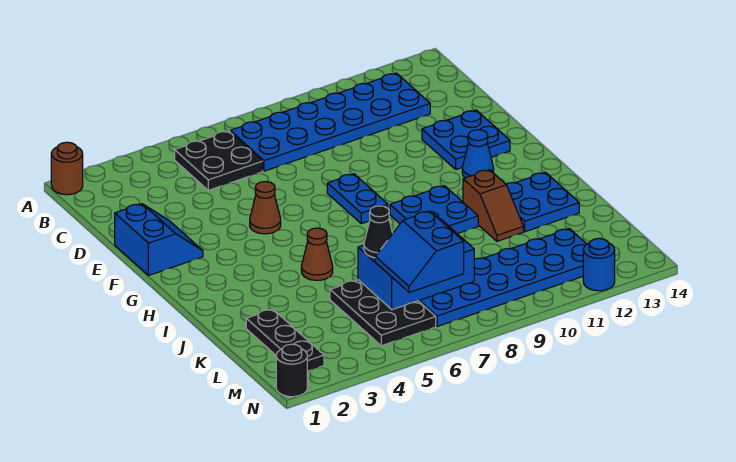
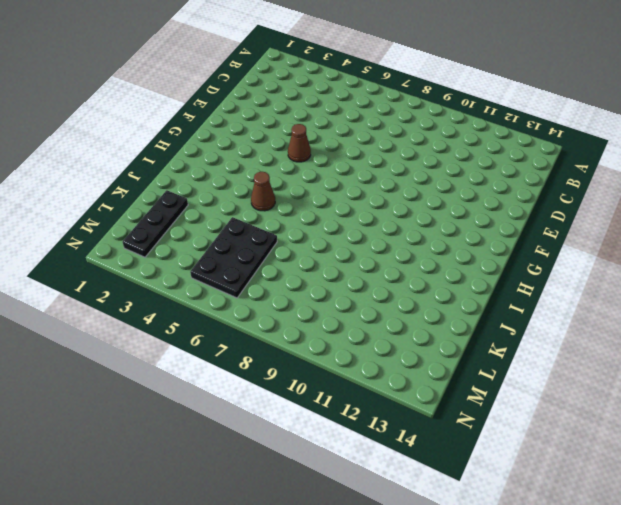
none -> brown round brick A1 level 1
none -> black plate B5:C6 level 1
none -> blue plate B7:C12 level 1

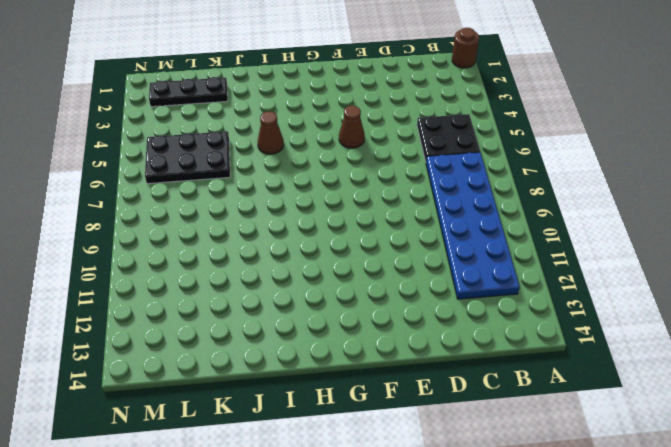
none -> blue slope E1:F2 level 1 top 1
none -> blue plate E12:F13 level 1
none -> blue plate F8:G8 level 1

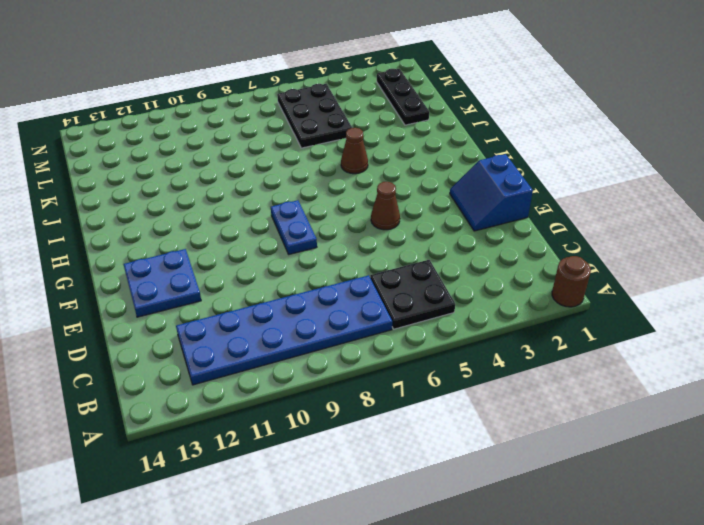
none -> blue cone G12 level 1
none -> blue plate H9:I10 level 1
none -> brown slope I11:J11 level 1 top I

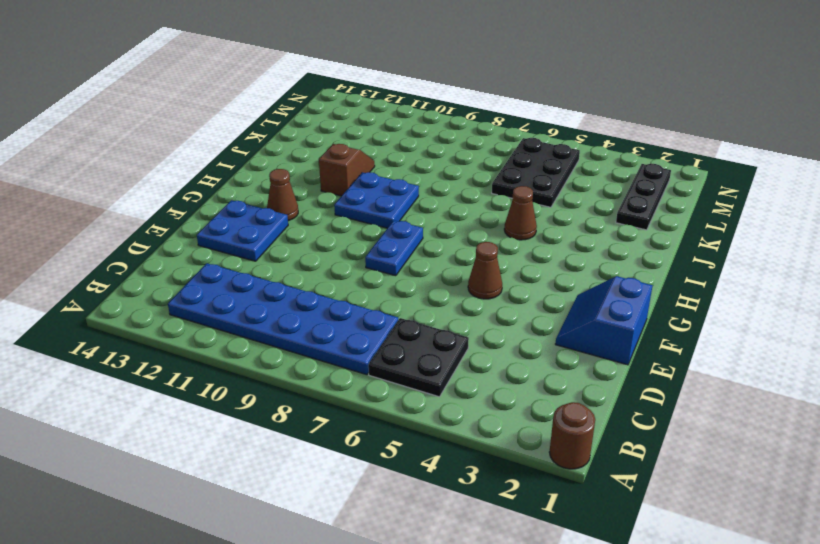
brown cone G12 level 1 -> blue cone G12 level 1
none -> blue plate I12:J13 level 1
none -> blue plate L7:M12 level 1
none -> black round brick N1 level 1

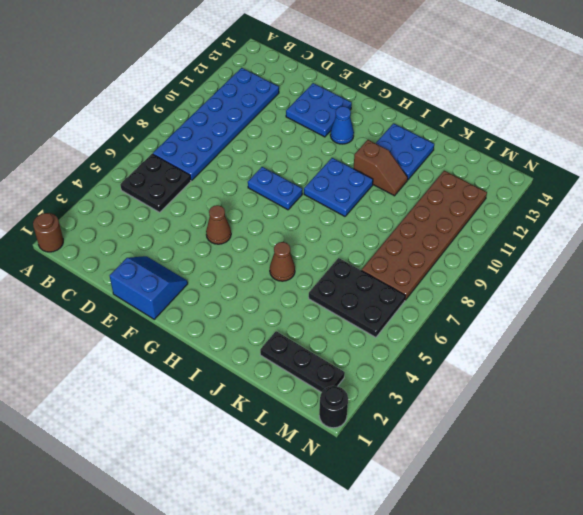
brown plate L7:M12 level 1 -> blue plate L7:M12 level 1
none -> blue round brick N12 level 1
none -> blue brick K6:L8 level 2
none -> black cone K6 level 3

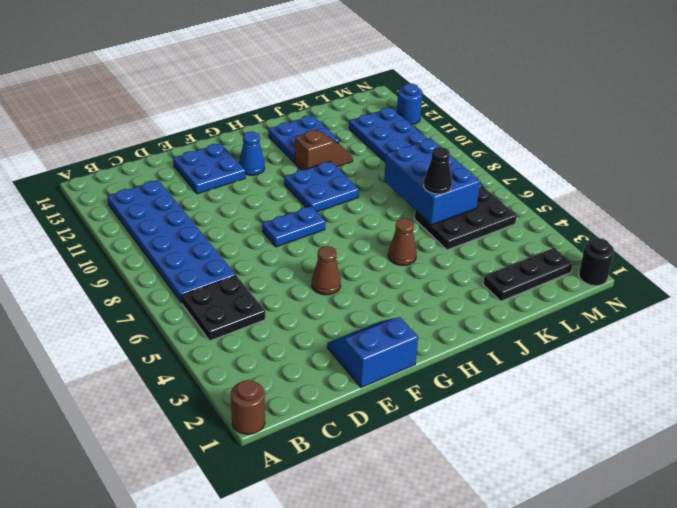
none -> blue slope L6:M7 level 3 top 7

